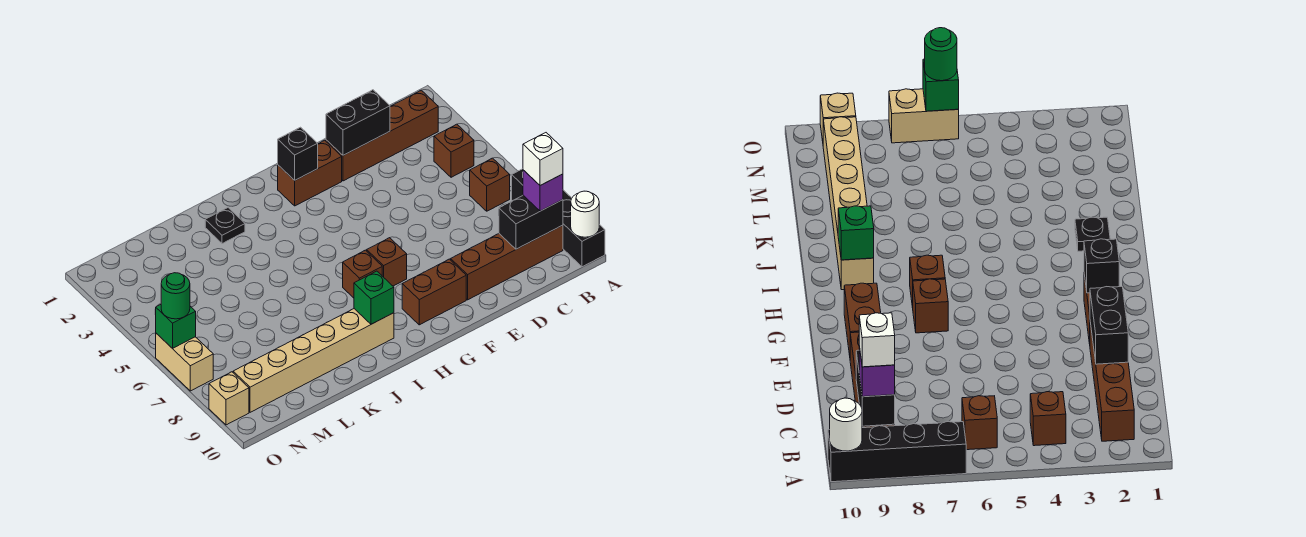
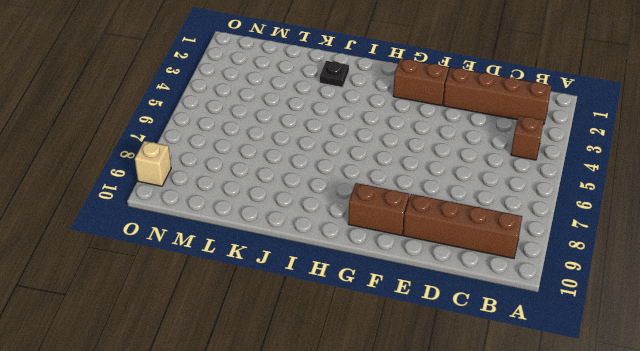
none -> black brick A7:A10 level 1
none -> brown brick B6 level 1
none -> brown brick G7 level 1

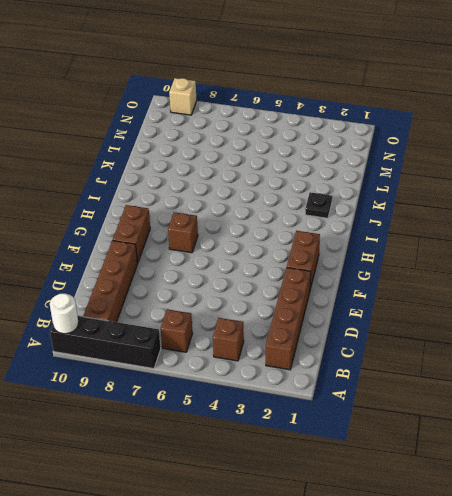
none -> brown brick H7 level 1
none -> tan brick I9:N9 level 1
none -> tan brick O6:O7 level 1

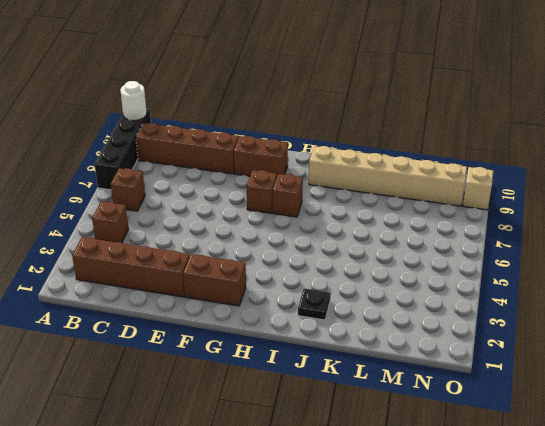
none -> tan brick O6:O7 level 1
none -> black brick B9:C9 level 2
none -> black brick D2:E2 level 2

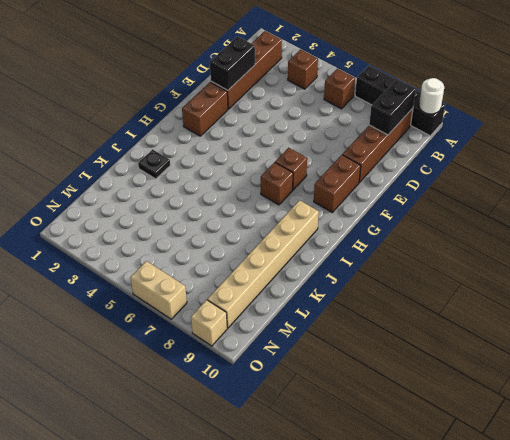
none -> black brick G2 level 2
none -> green brick I9 level 2
none -> green brick O6 level 2

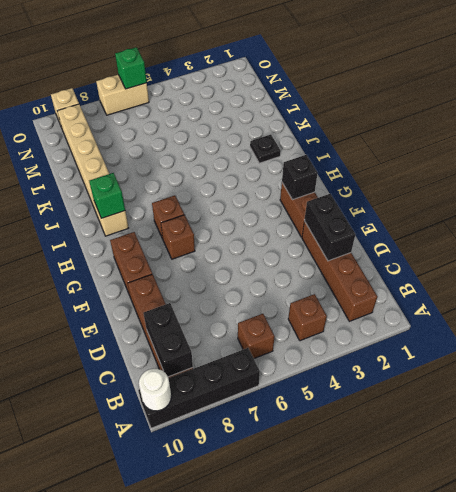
none -> purple brick B9 level 3
none -> green round brick O6 level 3
none -> white brick B9 level 4

